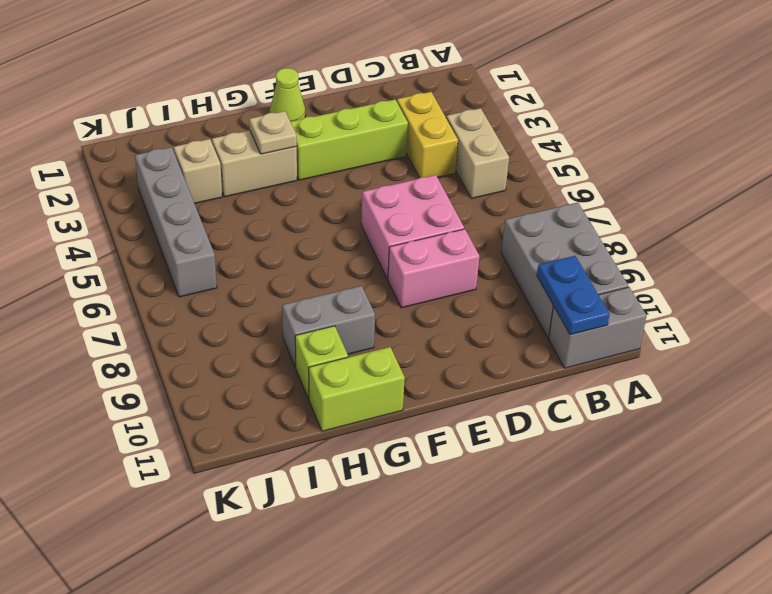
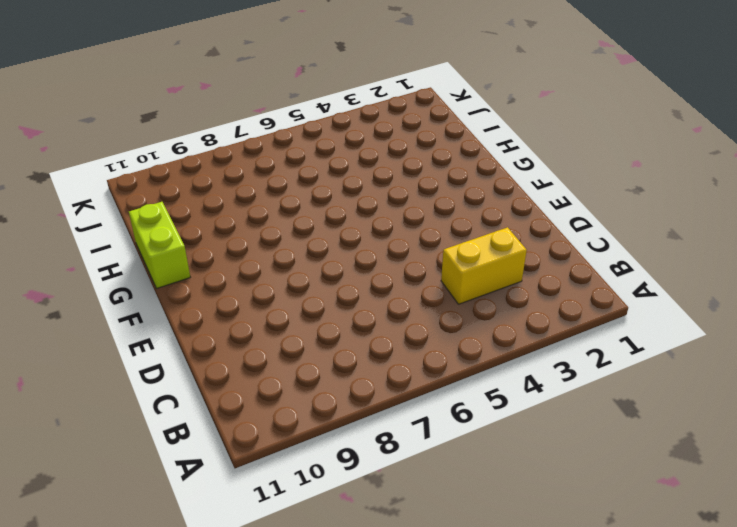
none -> grey brick A8:B10 level 1
none -> grey brick A11:B11 level 1
none -> tan brick B4:B5 level 1

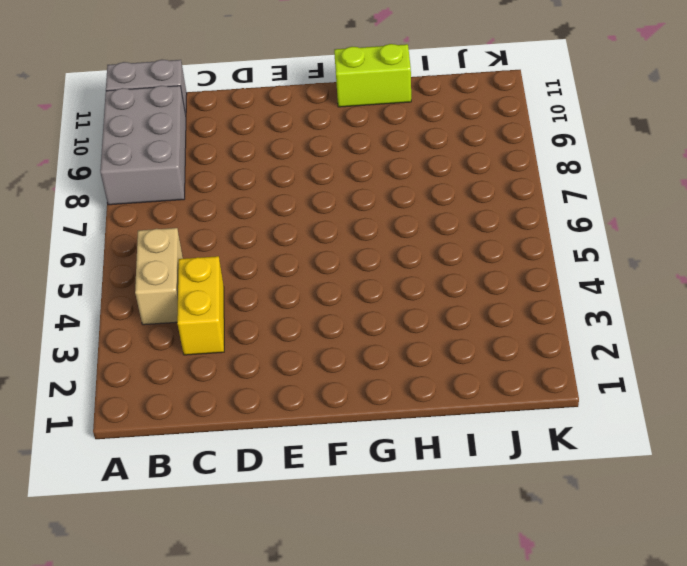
none -> lime brick D3:F3 level 1
none -> pink brick D6:E7 level 1
none -> pink brick D8:E8 level 1

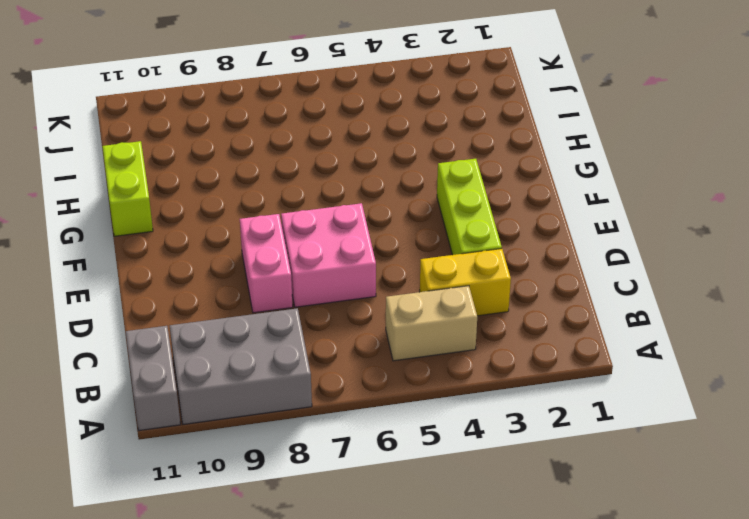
none -> lime cone F1 level 1
none -> tan brick G3:H3 level 1
none -> grey brick G9:H9 level 1

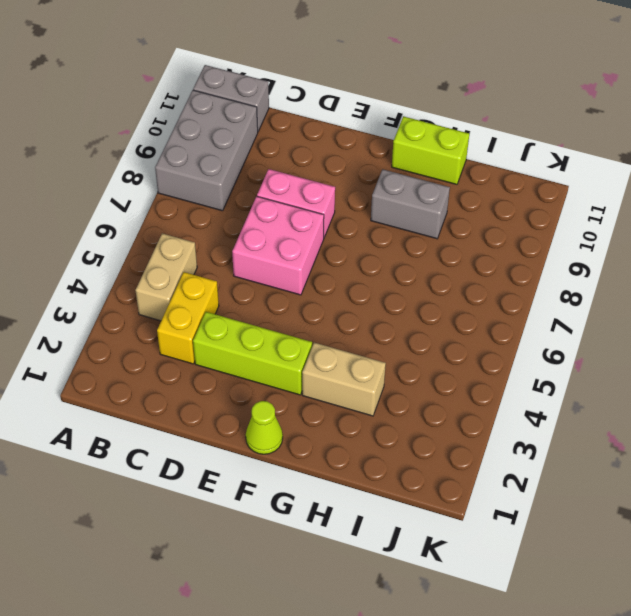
none -> lime brick H10 level 1
none -> tan brick I3 level 1
none -> grey brick J3:J6 level 1

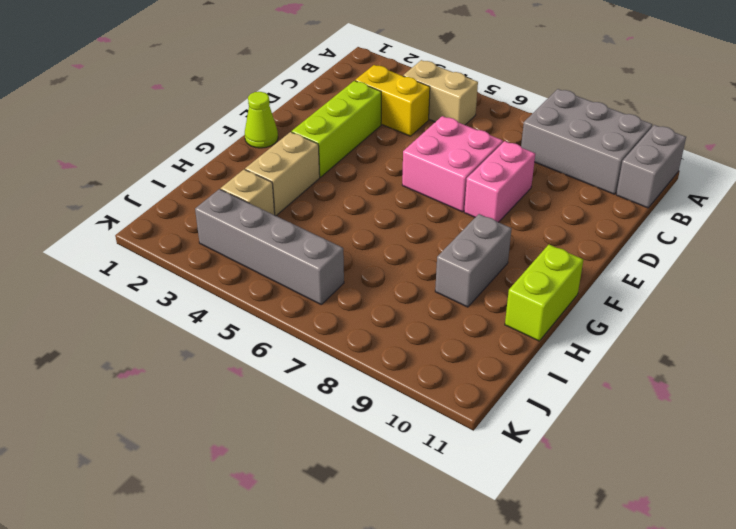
none -> lime brick H10 level 1
none -> blue plate B10:B11 level 2
none -> tan plate G3 level 2

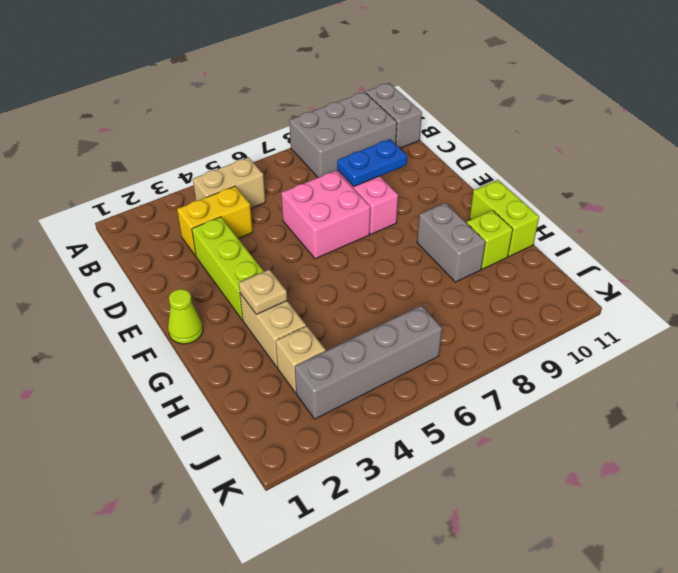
blue plate D8:D9 level 2 -> blue plate B10:B11 level 2

